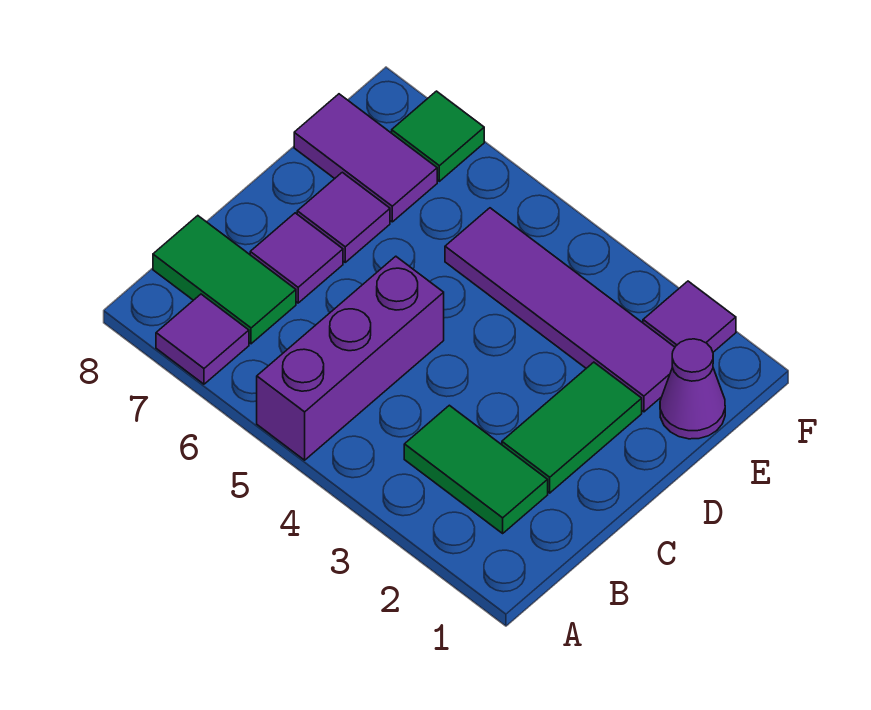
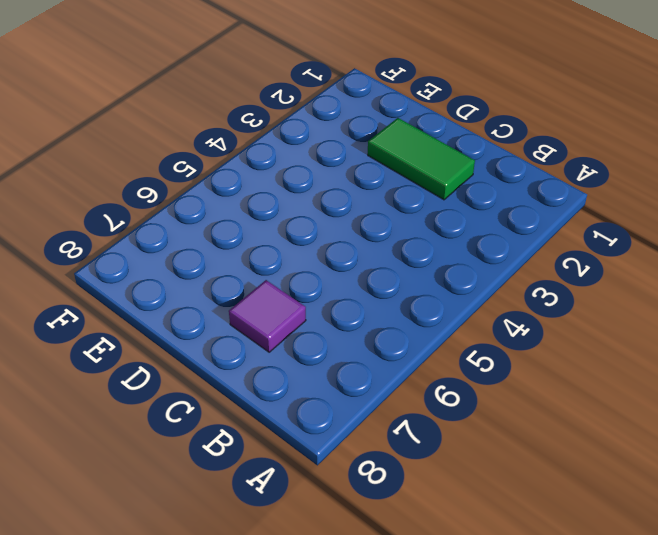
none -> purple brick A5:C5 level 1
none -> purple tile A7 level 1
none -> green tile B2:B3 level 1

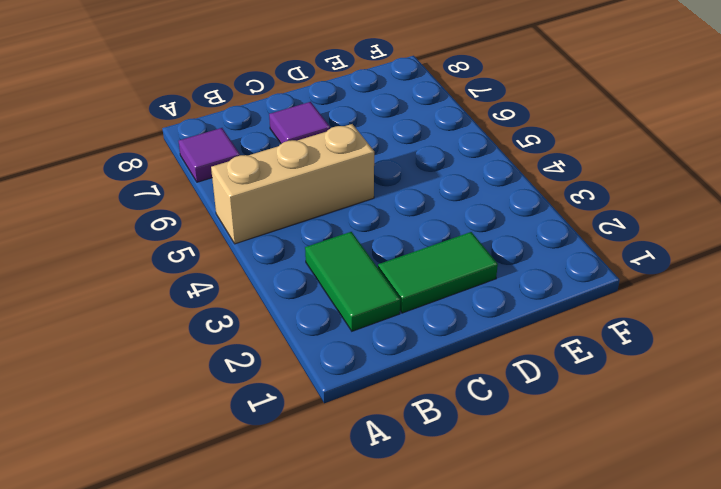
tan brick A5:C5 level 1 -> purple brick A5:C5 level 1
none -> green tile B7:B8 level 1
none -> purple tile D7 level 1
none -> purple cone E1 level 1

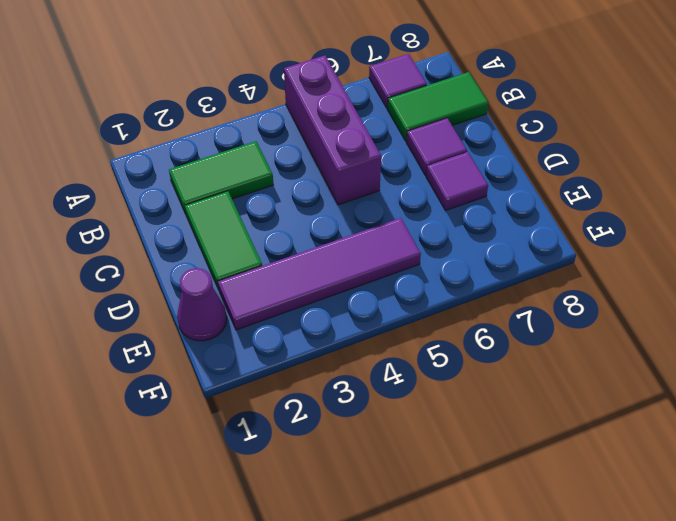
none -> purple tile E7:E8 level 1
none -> purple tile F2 level 1
none -> green tile F7 level 1

